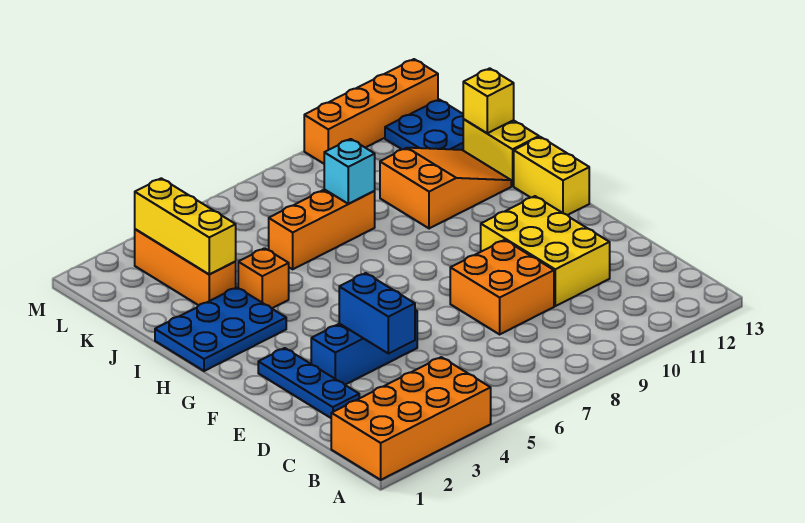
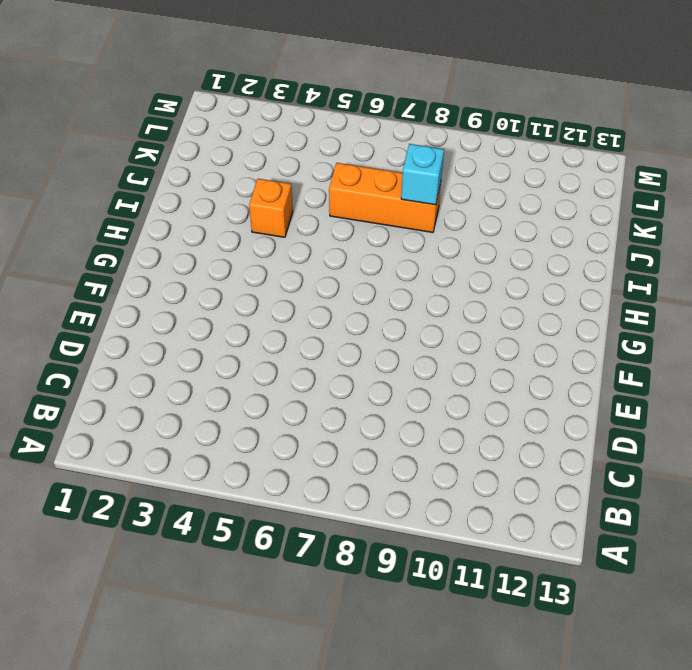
none -> orange brick A1:B4 level 1
none -> blue plate D2:F2 level 1
none -> orange brick D8:E9 level 1

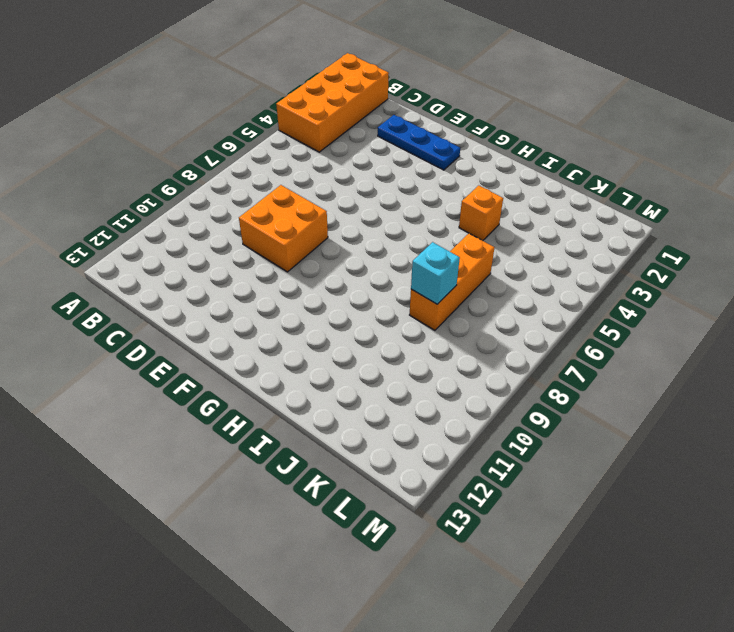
none -> yellow brick D10:F11 level 1
none -> blue brick E3:E5 level 1
none -> yellow brick G13:H13 level 1

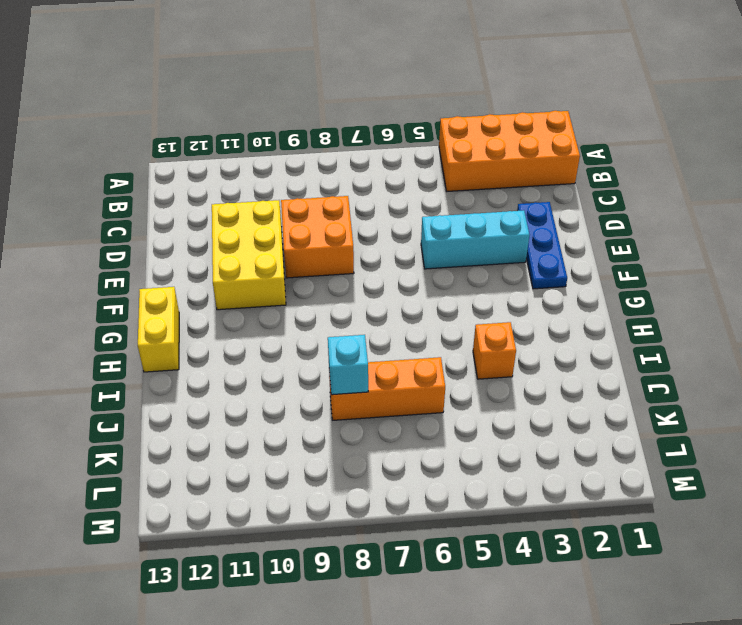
cyan brick E3:E5 level 1 -> blue brick E3:E5 level 1
none -> blue plate H1:I3 level 1
none -> orange slope I10:J12 level 1 top 10
none -> yellow brick I13:J13 level 1

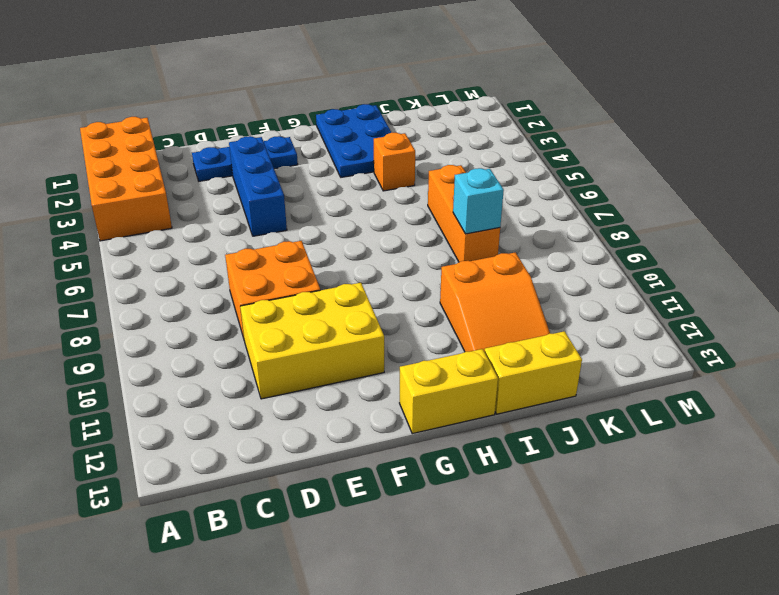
none -> orange brick J3:L3 level 1
none -> blue plate K12:L13 level 1
none -> orange brick M10:M13 level 1

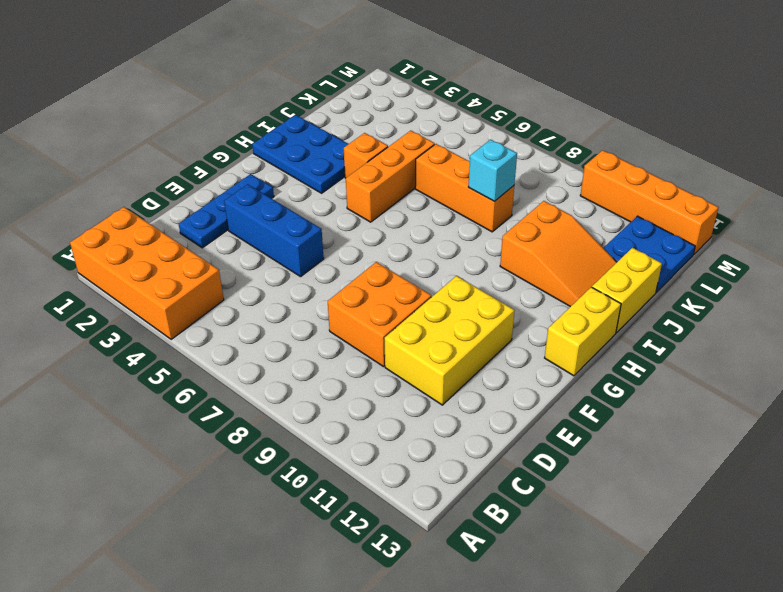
orange brick H5:J5 level 1 -> orange brick J3:L3 level 1
none -> blue brick D4:E4 level 2
none -> yellow brick J3:L3 level 2
none -> yellow brick J13 level 2

